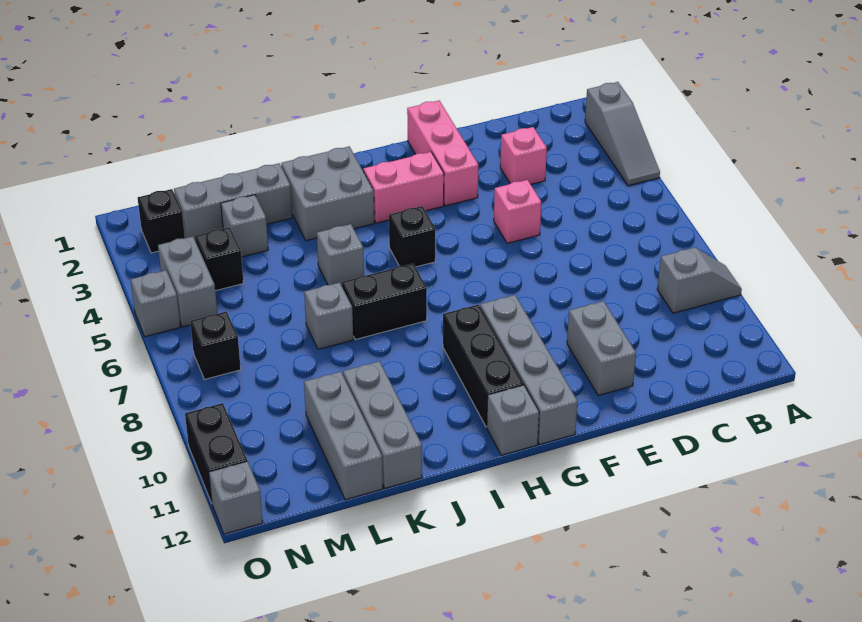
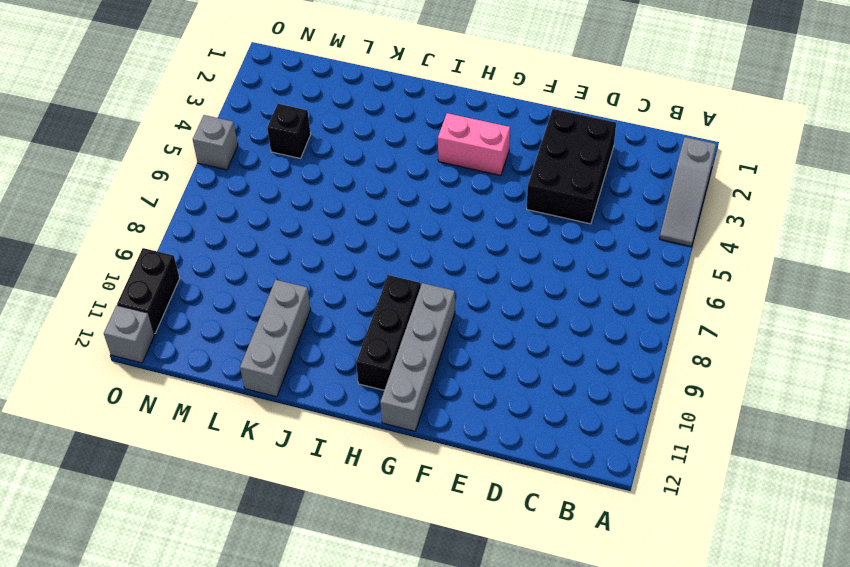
black brick D2:E4 level 1 -> pink brick D3 level 1
none -> grey slope A9:B9 level 1 top B
none -> pink brick E5 level 1
none -> grey brick E10:E11 level 1

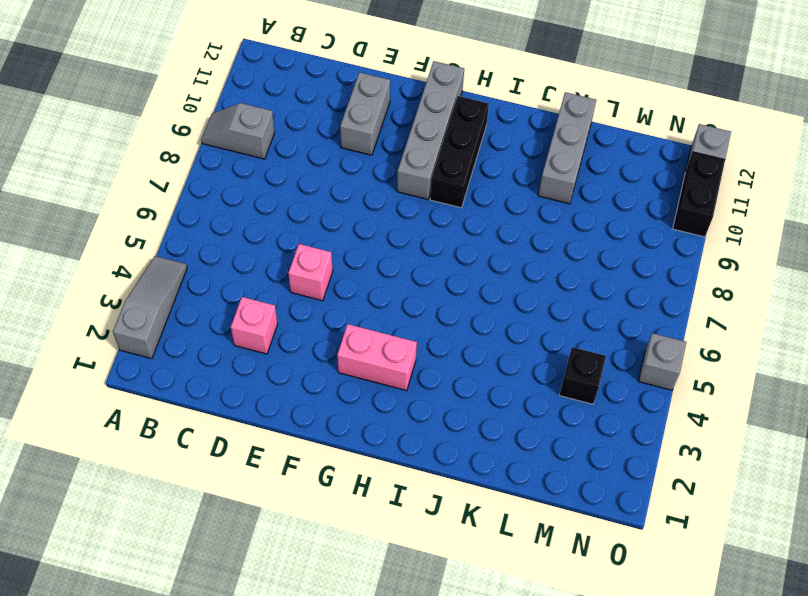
none -> pink brick F1:F3 level 1
none -> black brick H5 level 1
none -> grey brick H12 level 1

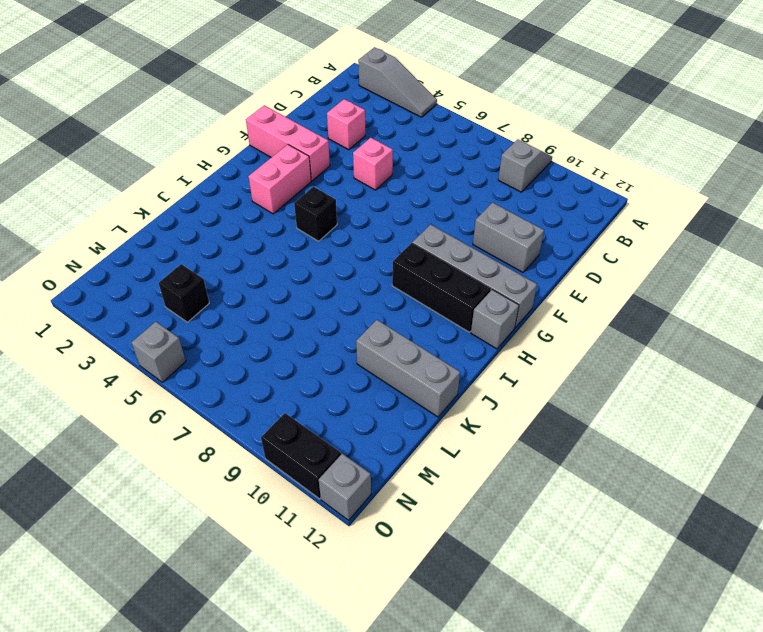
none -> grey brick I2:J3 level 1
none -> black brick I7:J7 level 1
none -> grey brick J5 level 1

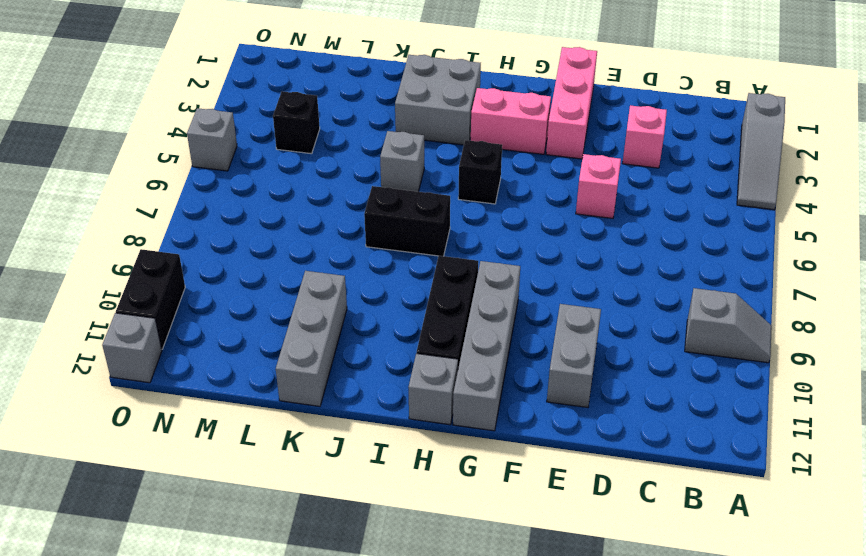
none -> grey brick K2:M2 level 1
none -> grey brick K7 level 1
none -> grey brick L3 level 1

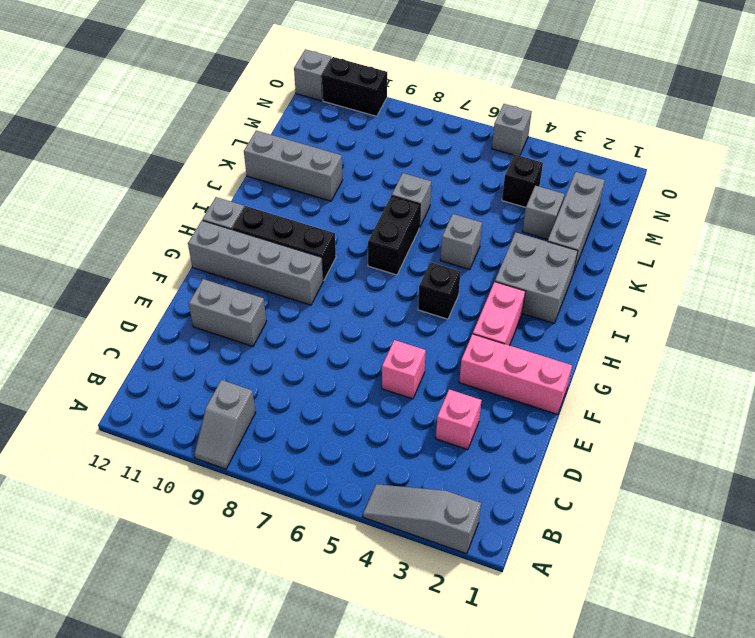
none -> grey brick L10:L12 level 1
none -> black brick N2 level 1
none -> grey brick N4:N5 level 1

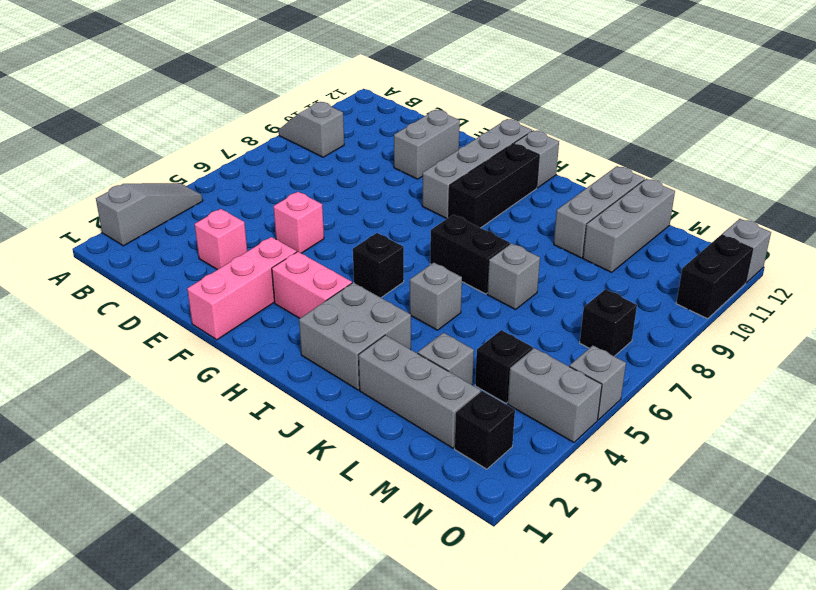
grey brick N4:O4 level 1 -> grey brick N4:N5 level 1

